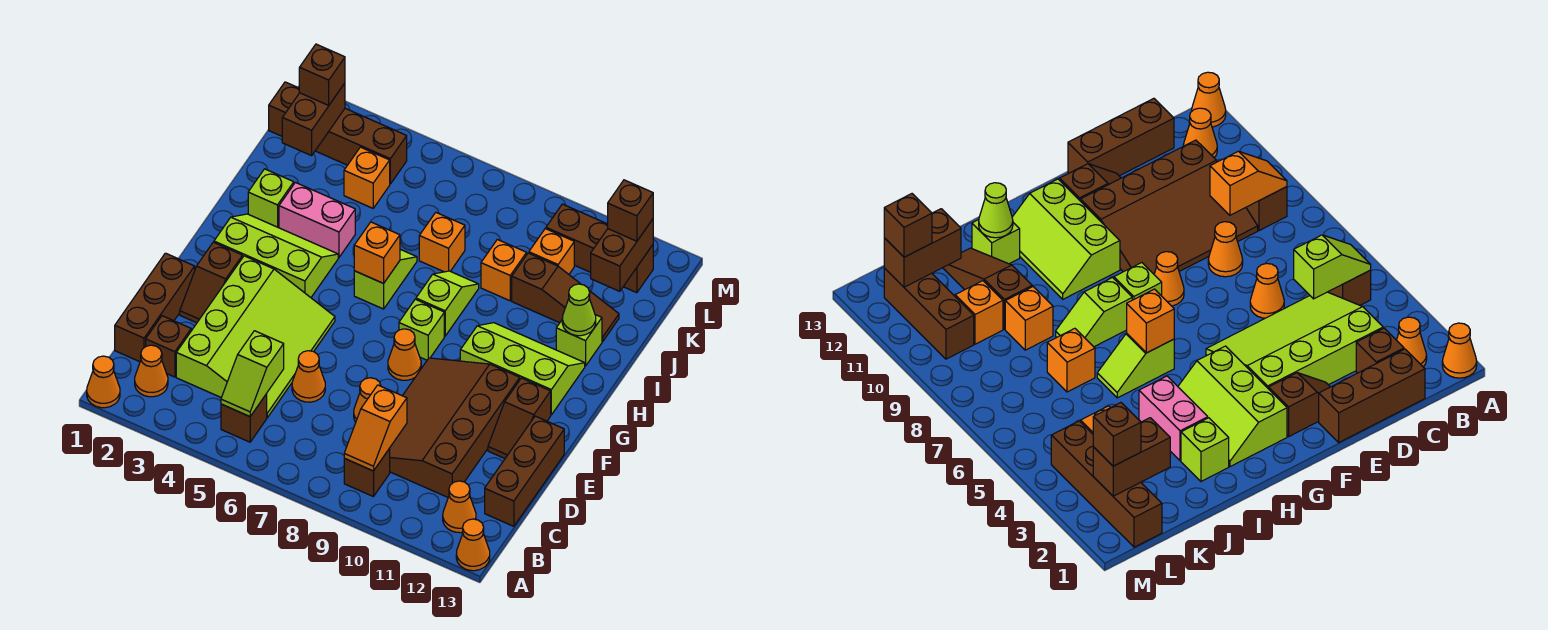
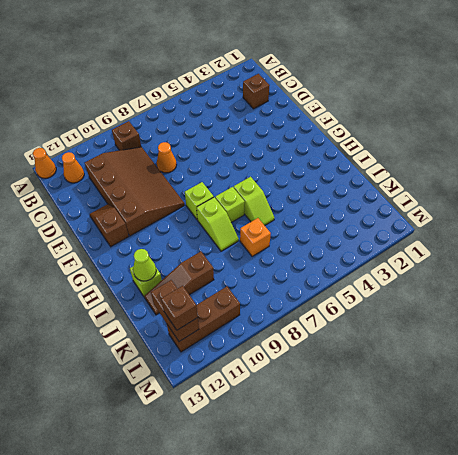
lime brick H7 level 1 -> lime brick I2 level 1
none -> orange cone A1 level 1
none -> orange cone B2 level 1
none -> brown brick B5 level 1
none -> brown brick C1:E1 level 1

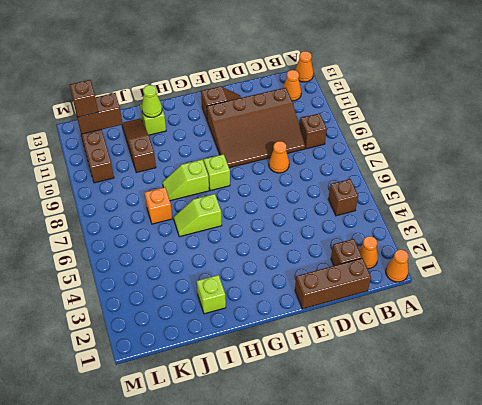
none -> lime slope C3:F5 level 1 top 3
none -> brown brick C13:E13 level 1
none -> orange cone D6 level 1
none -> brown slope E2:F2 level 1 top F

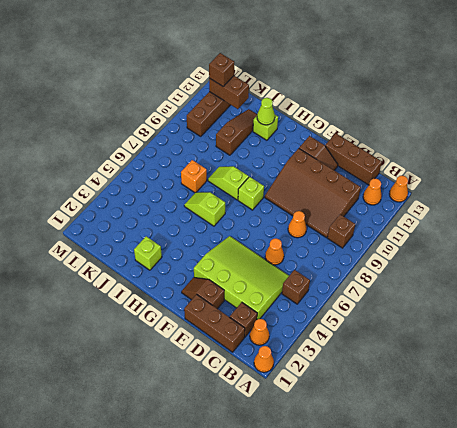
brown slope E2:F2 level 1 top E -> brown slope E2:F2 level 1 top F
none -> orange cone F8 level 1
none -> lime slope G2:H4 level 1 top G
none -> lime slope G10:H12 level 1 top G
none -> pink brick I3:I4 level 1

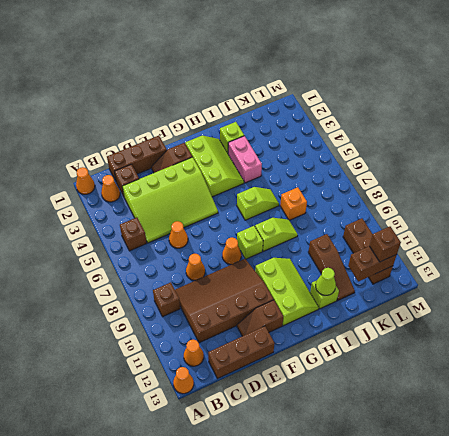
none -> orange brick J9 level 1
none -> orange brick K4 level 1
none -> orange brick K10 level 1
none -> brown brick L1:L4 level 1

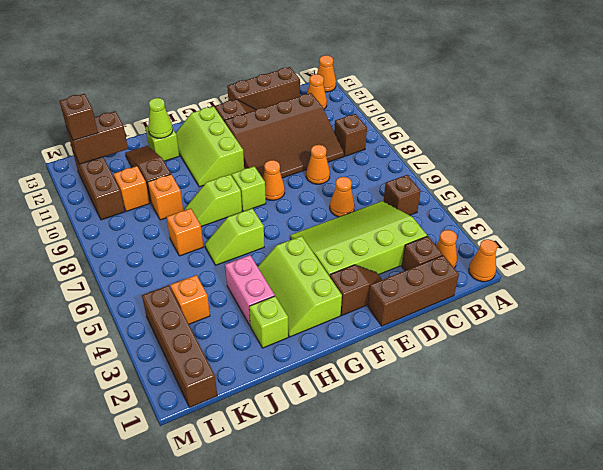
none -> lime slope B5:C5 level 2 top C
none -> orange slope B9:C9 level 2 top C
none -> orange brick H6 level 2
none -> brown brick K2:L2 level 2

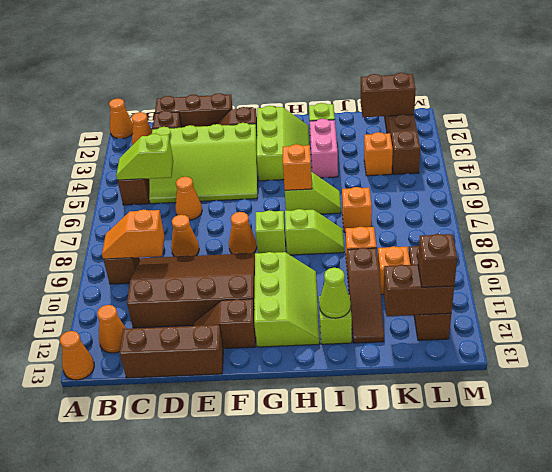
none -> brown brick L2 level 3

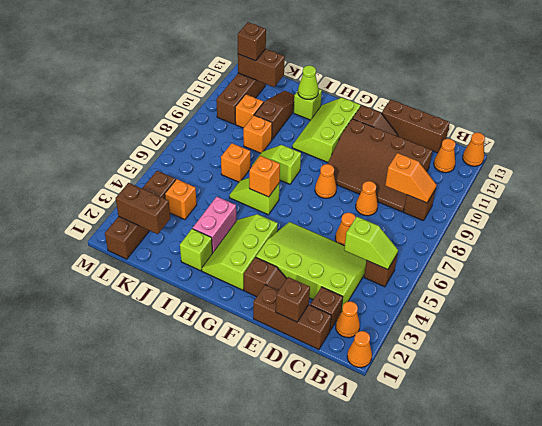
brown brick D1 level 2 -> brown brick L2 level 3
none -> lime brick G8 level 1

